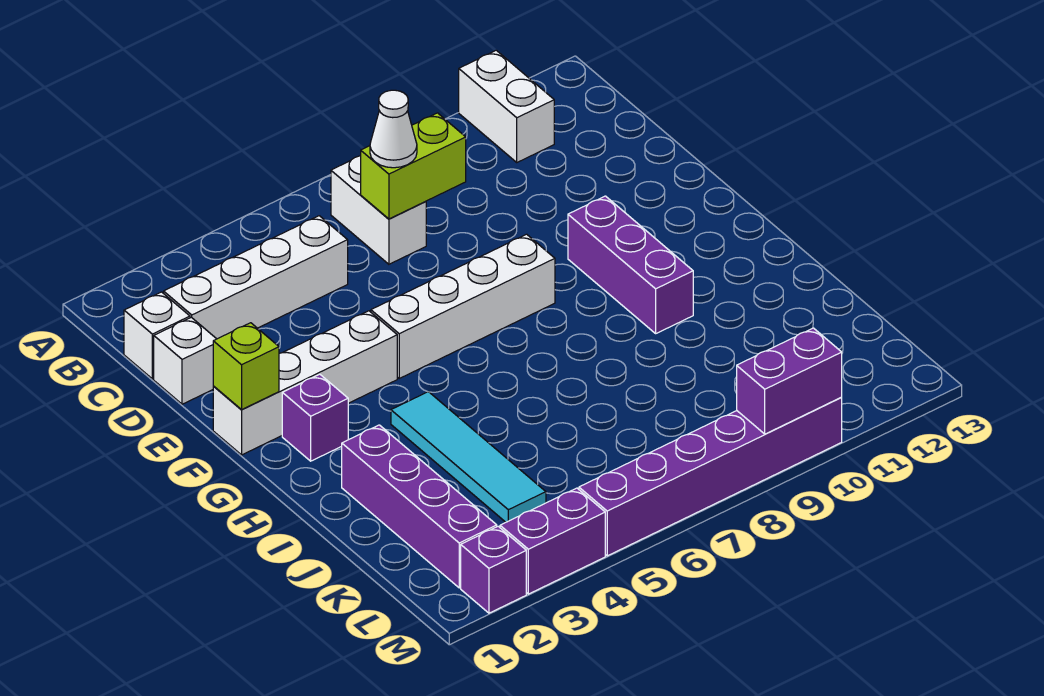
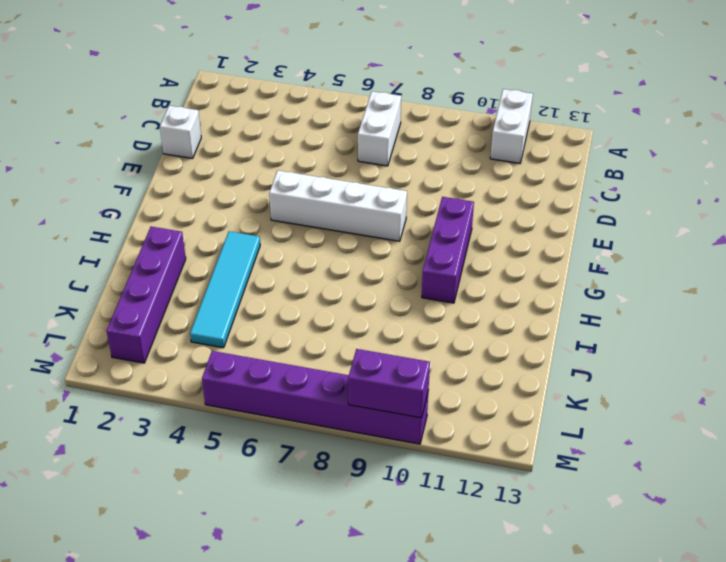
none -> white brick C1 level 1
none -> white brick C2:C5 level 1
none -> white brick F1:F4 level 1

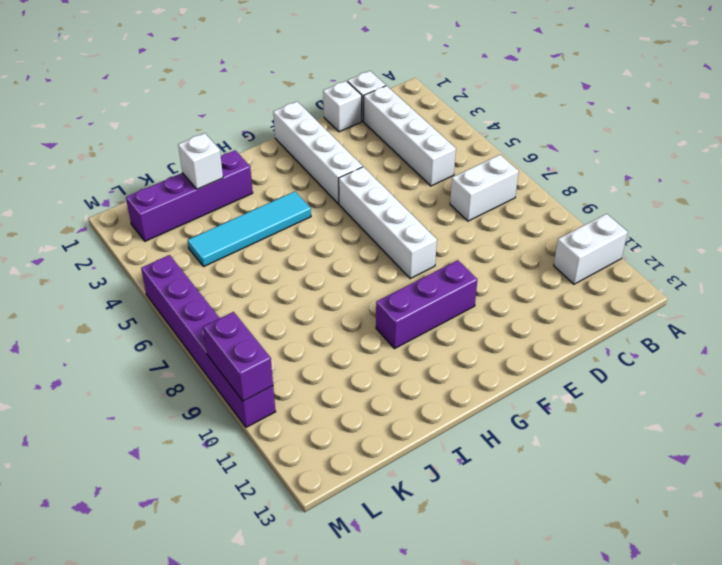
white brick J2 level 2 -> none
none -> purple brick G2 level 1
none -> purple brick M2 level 1
none -> purple brick M3:M4 level 1

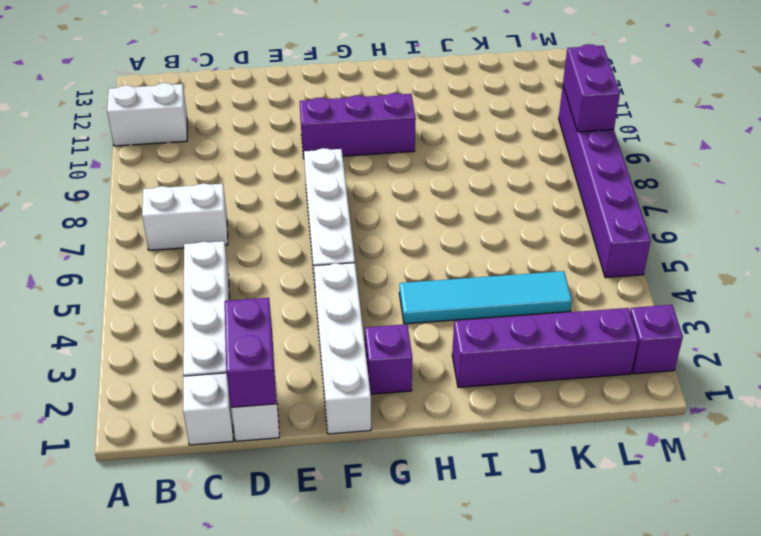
purple brick D1:D2 level 2 -> purple brick M3:M4 level 1
none -> lime brick C7:C8 level 2
none -> lime brick F1 level 2
none -> white cone C7 level 3

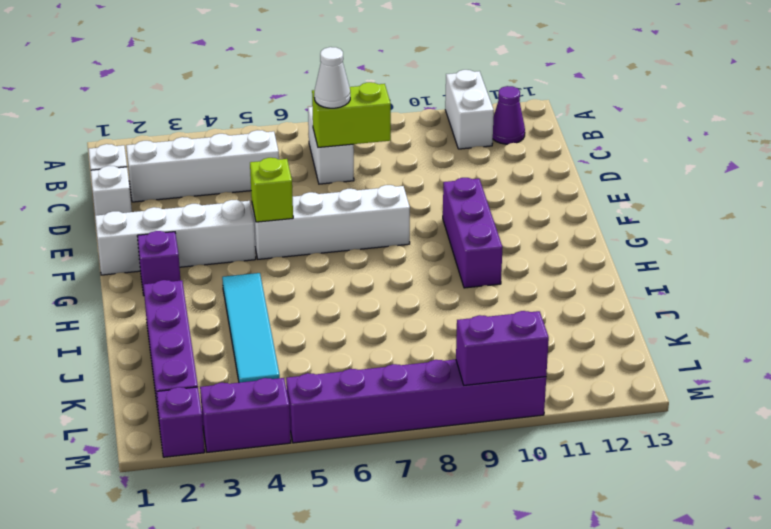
purple cone B12 level 1 -> none
lime brick F5 level 2 -> lime brick F1 level 2

